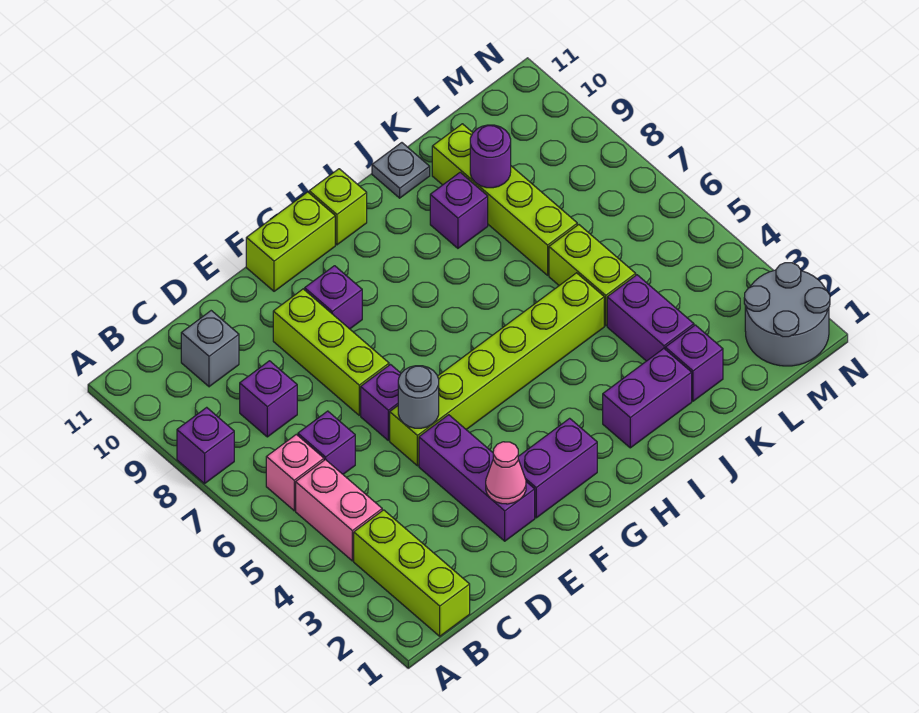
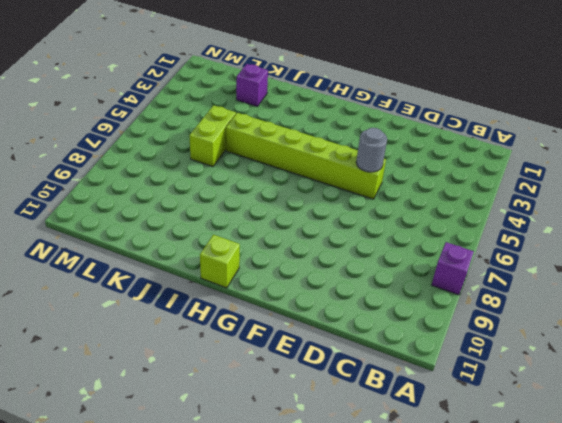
none -> lime brick B1:B3 level 1
none -> pink brick B4:B5 level 1
none -> pink brick B6 level 1

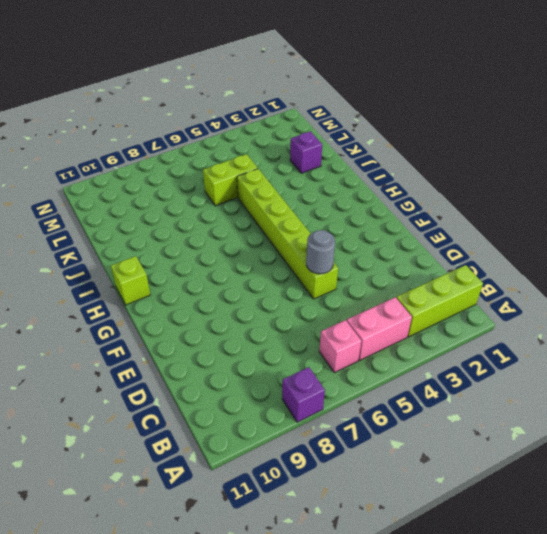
none -> purple brick C6 level 1
none -> purple brick C8 level 1
none -> grey brick C10 level 1

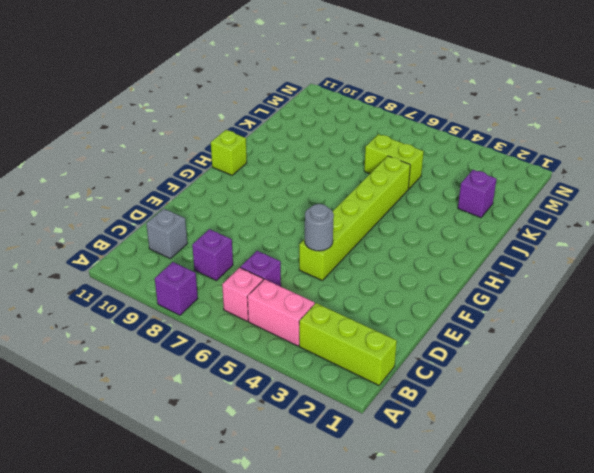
none -> purple brick E2:E4 level 1
none -> purple brick E6 level 1
none -> lime brick E7:E9 level 1

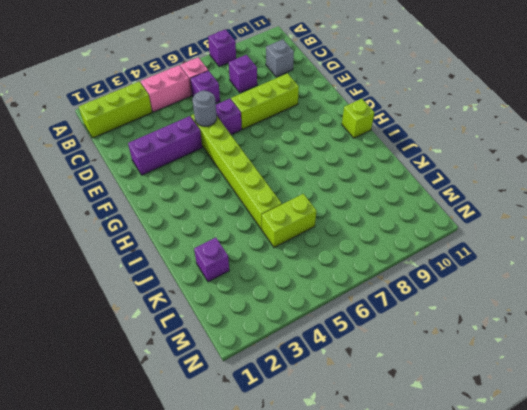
none -> purple brick F2:G2 level 1
none -> purple brick F9 level 1
none -> lime brick F11:G11 level 1

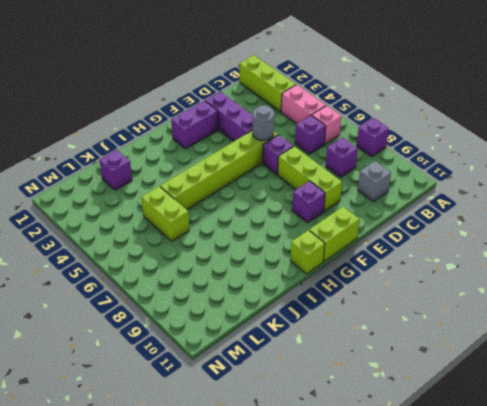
none -> purple brick I2:J2 level 1
none -> purple brick J9 level 1
none -> grey plate J11 level 1

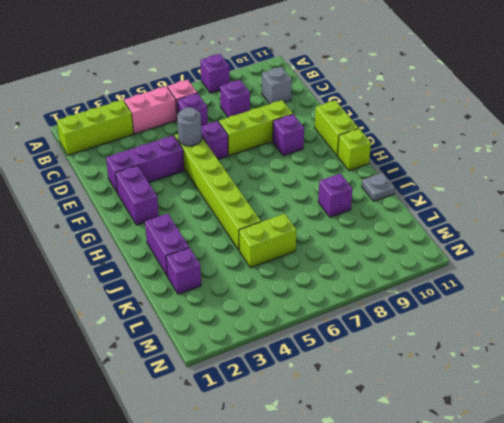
none -> purple brick K3:K4 level 1
none -> lime brick K7:K10 level 1
none -> grey round brick M1:N2 level 1

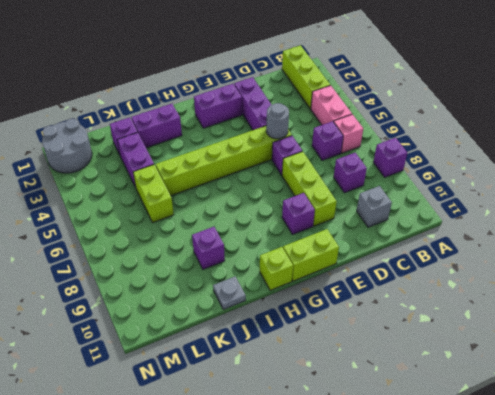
none -> lime brick K7:K10 level 1
none -> pink cone E2 level 2
none -> purple round brick K9 level 2

